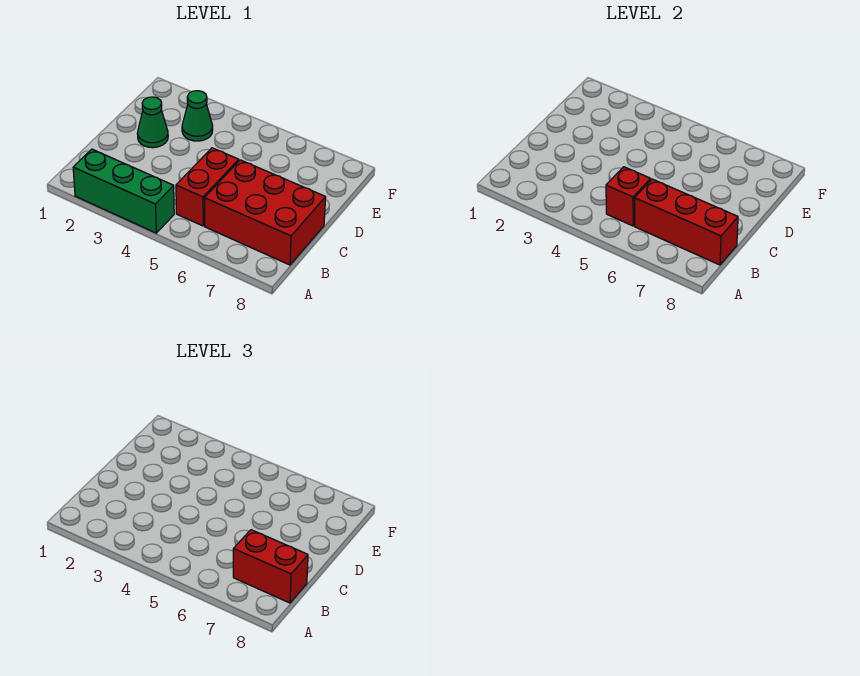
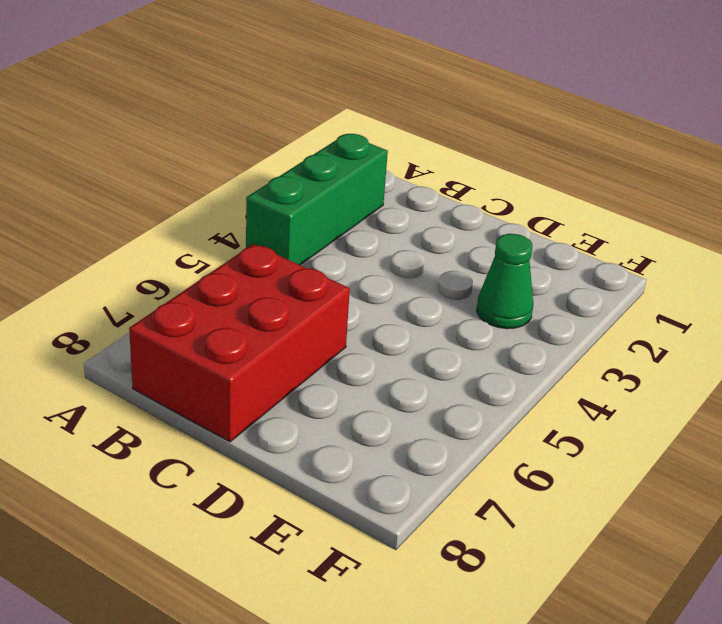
none -> red brick B5:C5 level 1
none -> green cone D2 level 1

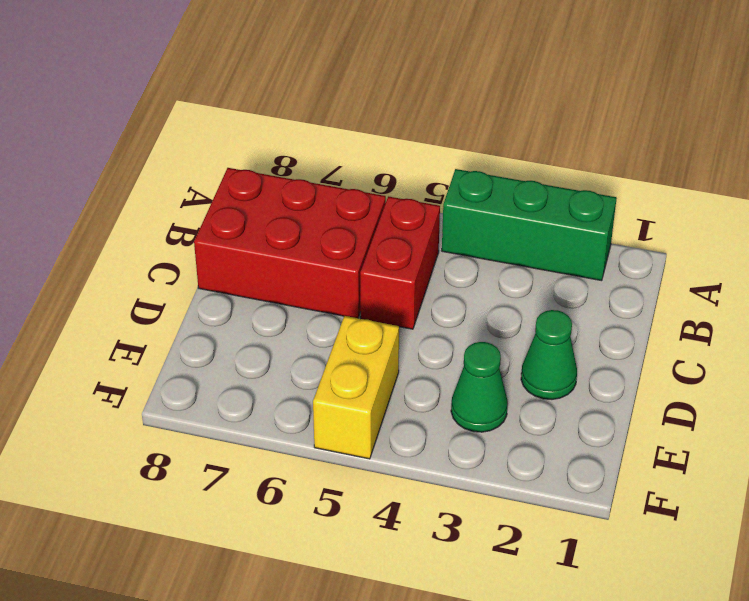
yellow brick E5:F5 level 1 -> none
none -> red brick B5 level 2
none -> red brick B6:B8 level 2

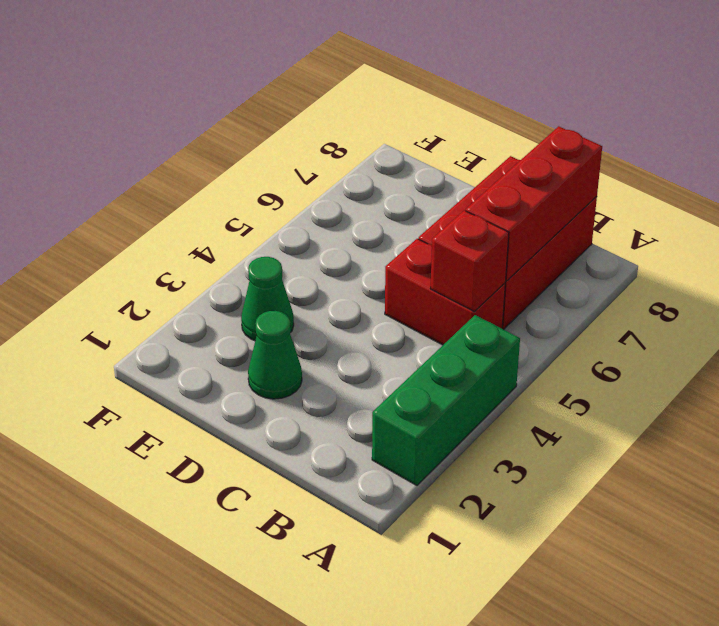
none -> red brick B7:B8 level 3

